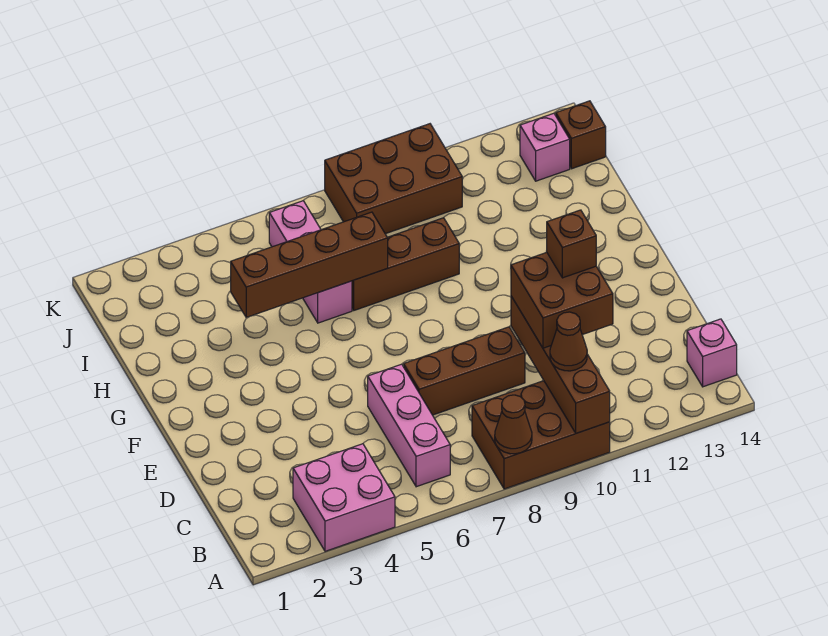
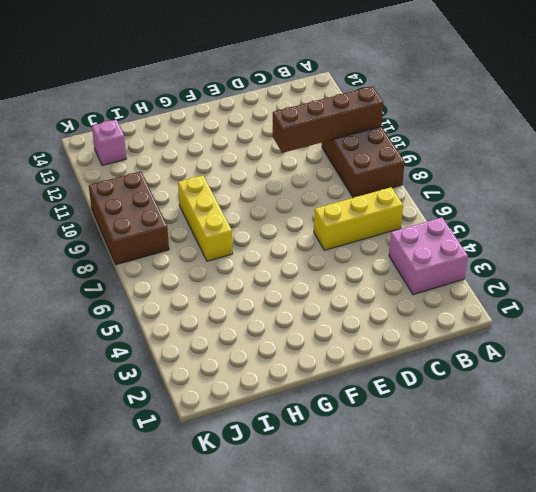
yellow brick B6:D6 level 1 -> pink brick B6:D6 level 1
yellow brick H7:H9 level 1 -> brown brick H7:H9 level 1
none -> pink brick B14 level 1
none -> brown brick D7:D9 level 1
none -> pink brick H6:J6 level 1

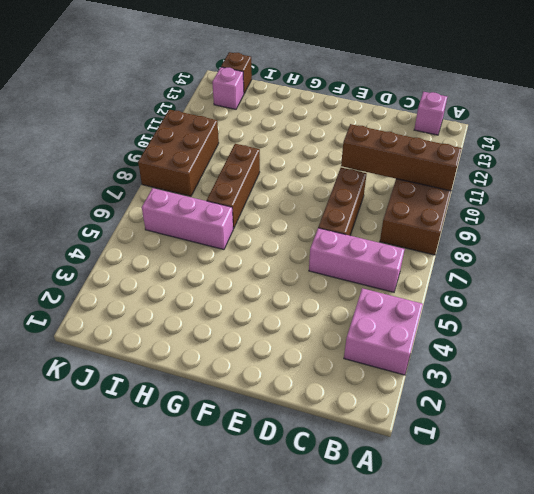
none -> brown cone A8 level 2
none -> brown brick H4:H7 level 2
none -> brown cone B10 level 3

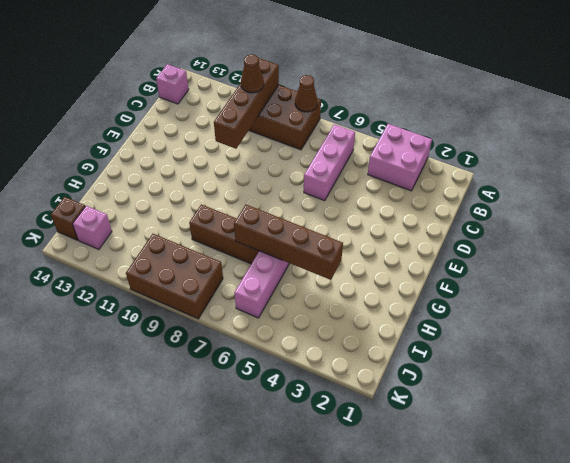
none -> brown brick D7:D9 level 1
none -> brown brick C10:D11 level 3
none -> brown brick D11 level 4

